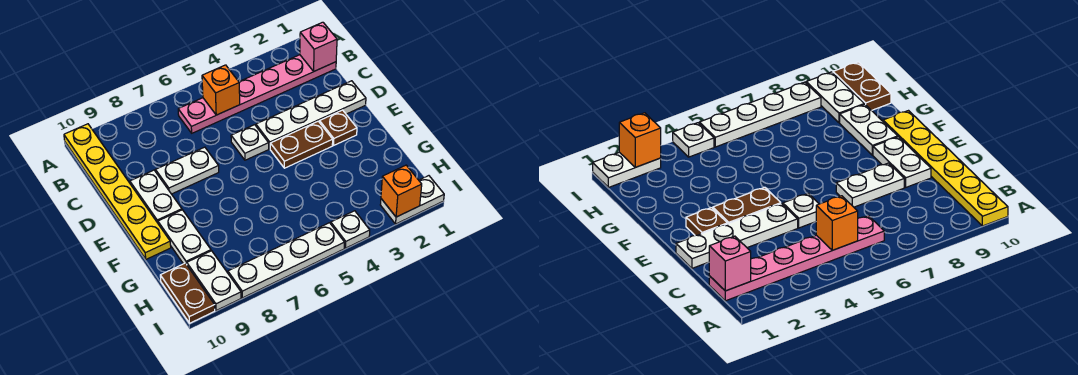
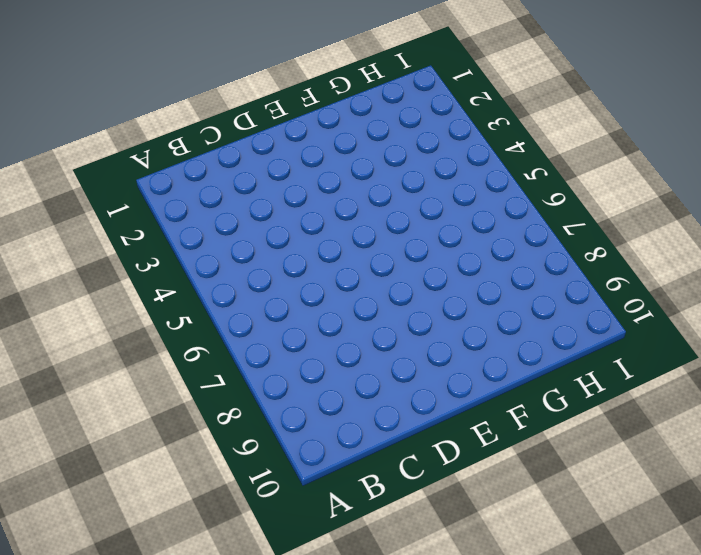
none -> yellow plate A10:F10 level 1
none -> pink plate B1:B6 level 1
none -> white plate D1:D4 level 1

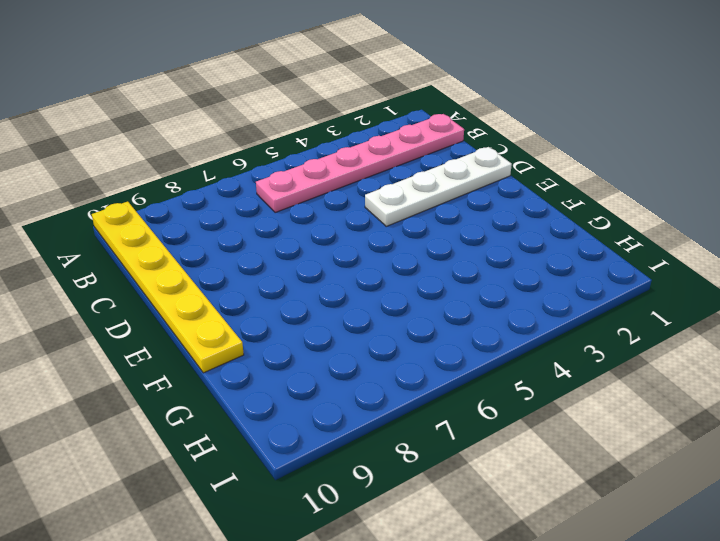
none -> white plate D5 level 1
none -> white plate D7:D8 level 1
none -> white plate D9:E9 level 1

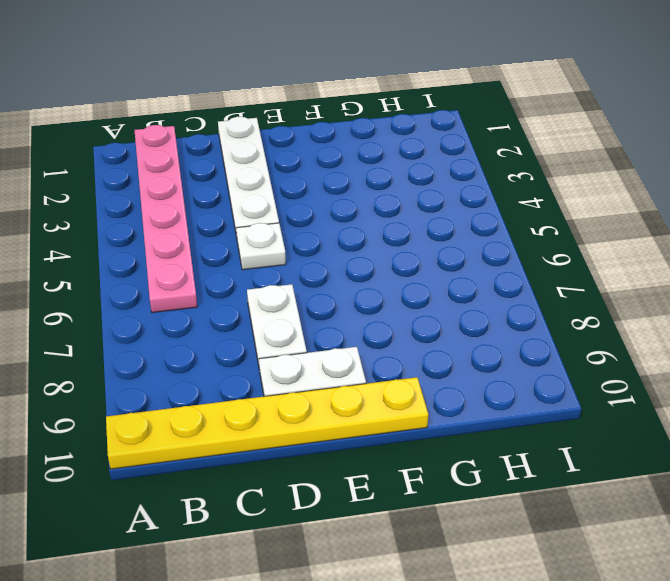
none -> brown plate E2 level 1
none -> brown plate E3:E4 level 1
none -> white plate F9:G9 level 1

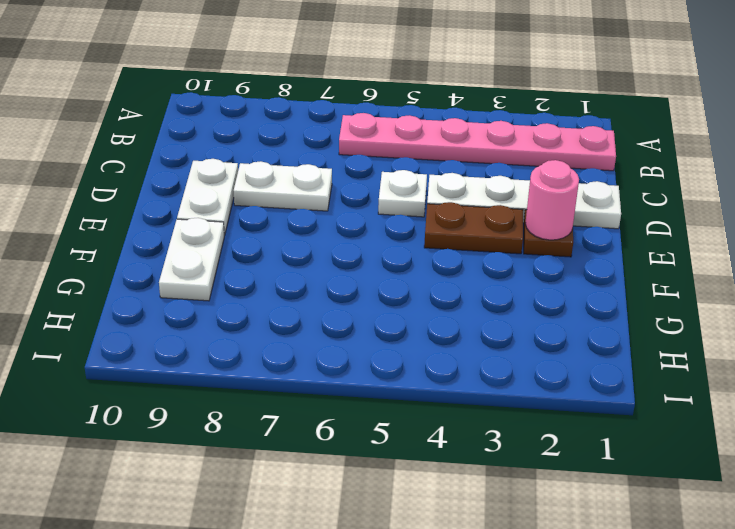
pink round brick E2 level 2 -> none
none -> yellow plate A10:F10 level 1
none -> white plate H9:I9 level 1
none -> brown plate H10:I10 level 1

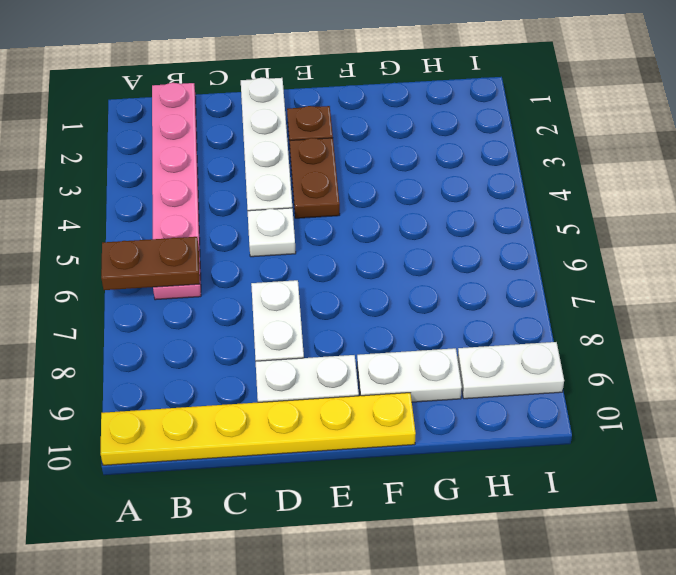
brown plate A6:B6 level 2 -> brown plate H10:I10 level 1
none -> white plate I1:I2 level 1
none -> white plate I4 level 1
none -> white plate I5:I8 level 1

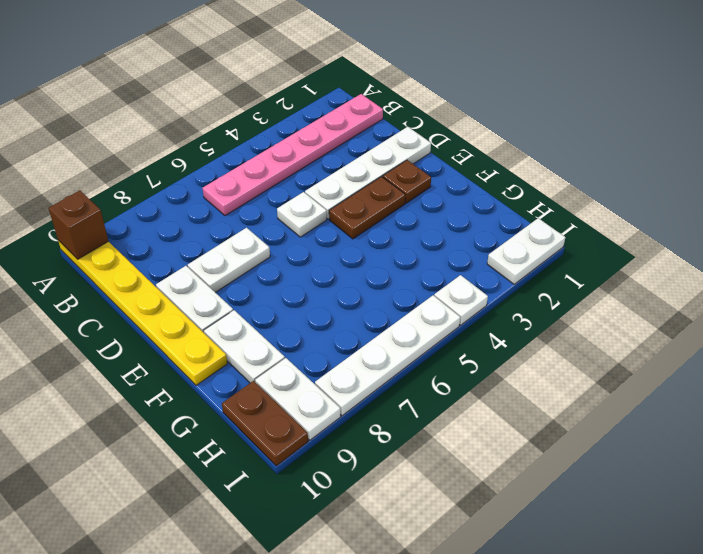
brown brick A10 level 2 -> none
none -> pink brick B1 level 2
none -> orange brick B5 level 2
none -> orange brick I2 level 2

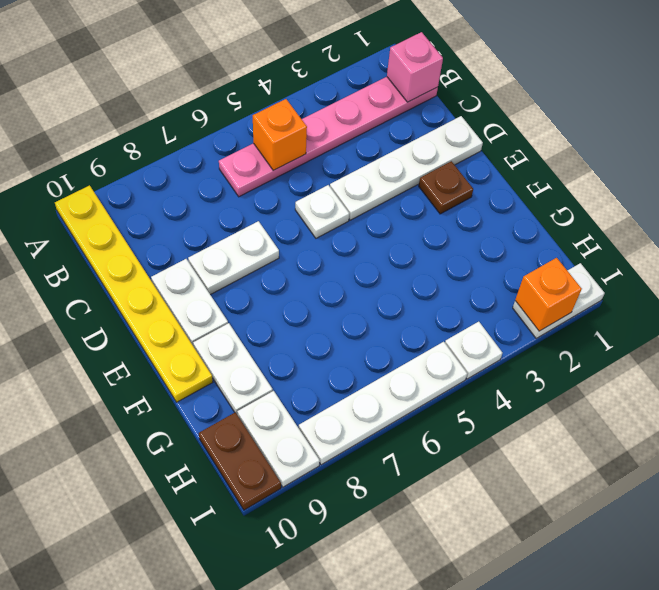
none -> brown plate E3:E4 level 1

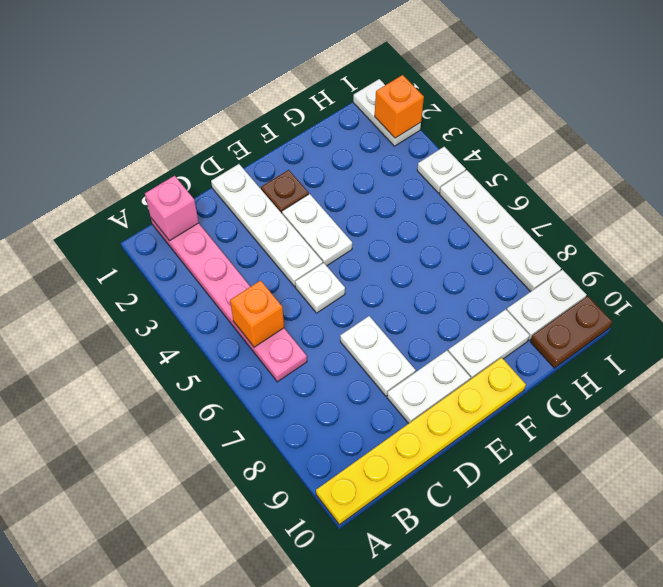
white plate E3:E4 level 1 -> brown plate E3:E4 level 1

